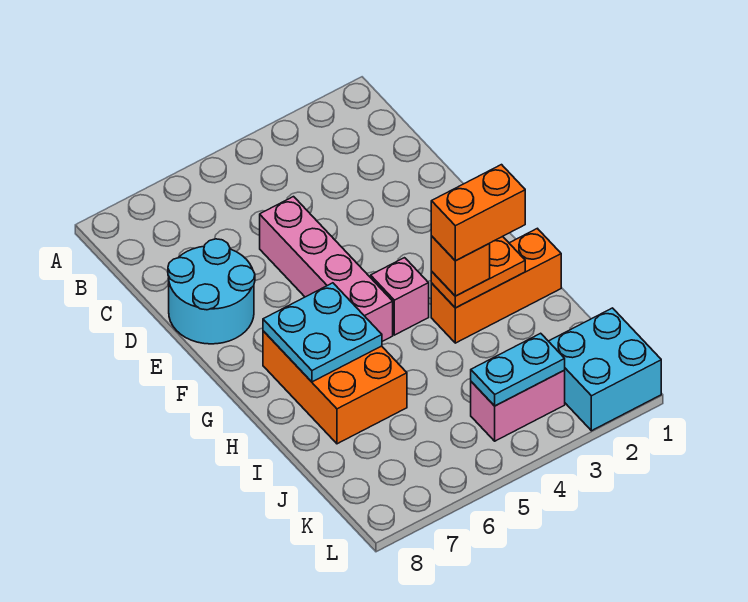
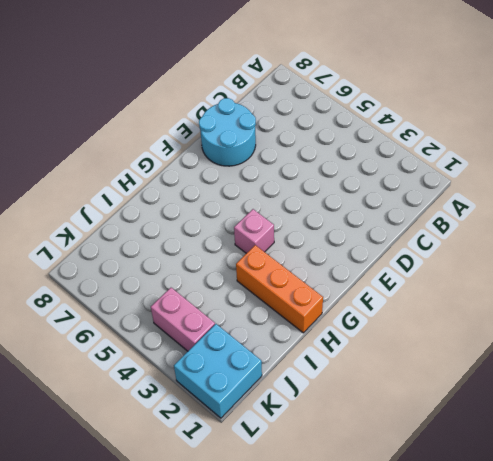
none -> pink brick D5:G5 level 1
none -> orange brick G6:I7 level 1
none -> cyan plate G6:H7 level 2

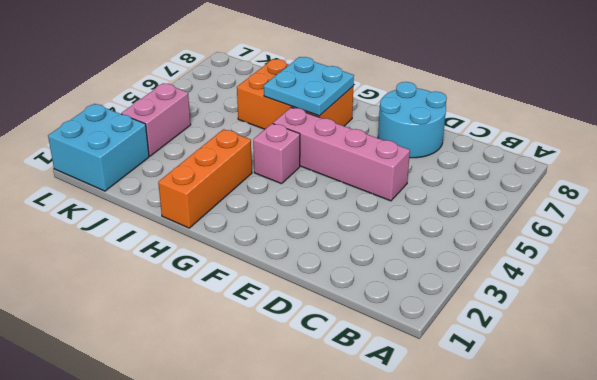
none -> orange plate H2:H3 level 2
none -> cyan plate K3:K4 level 2
none -> orange brick H3 level 3

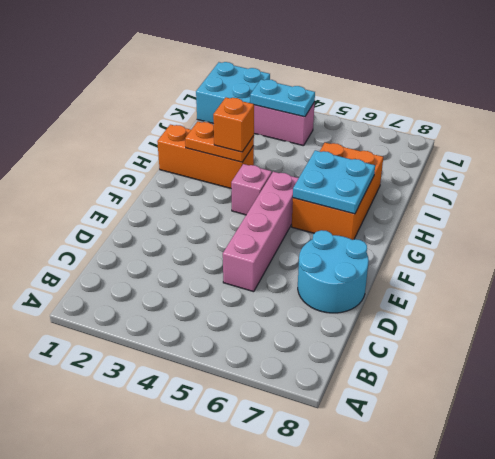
none -> orange brick H2:H3 level 4

